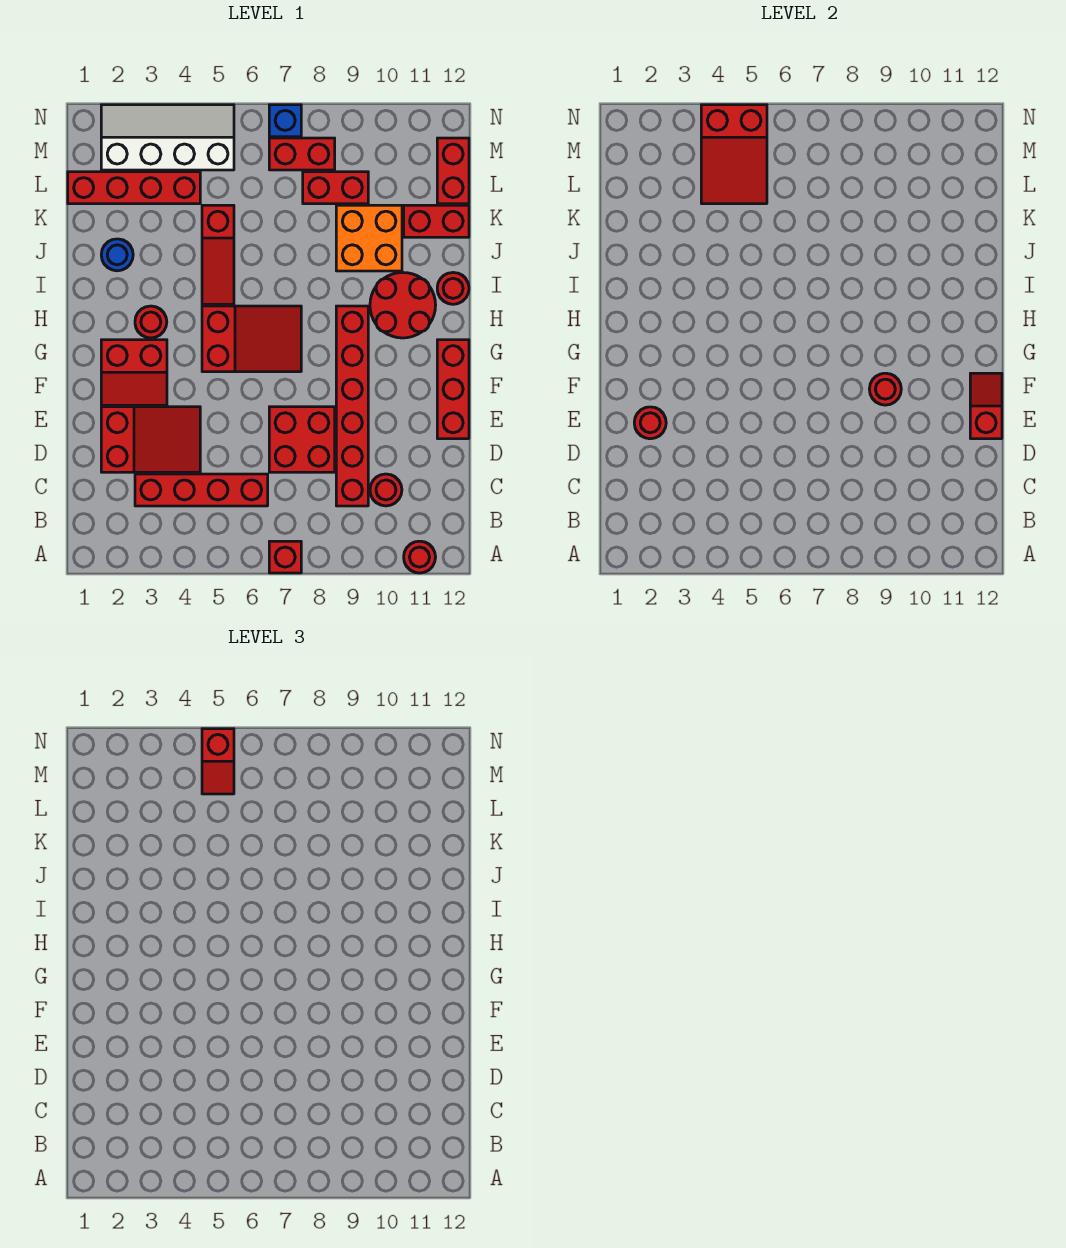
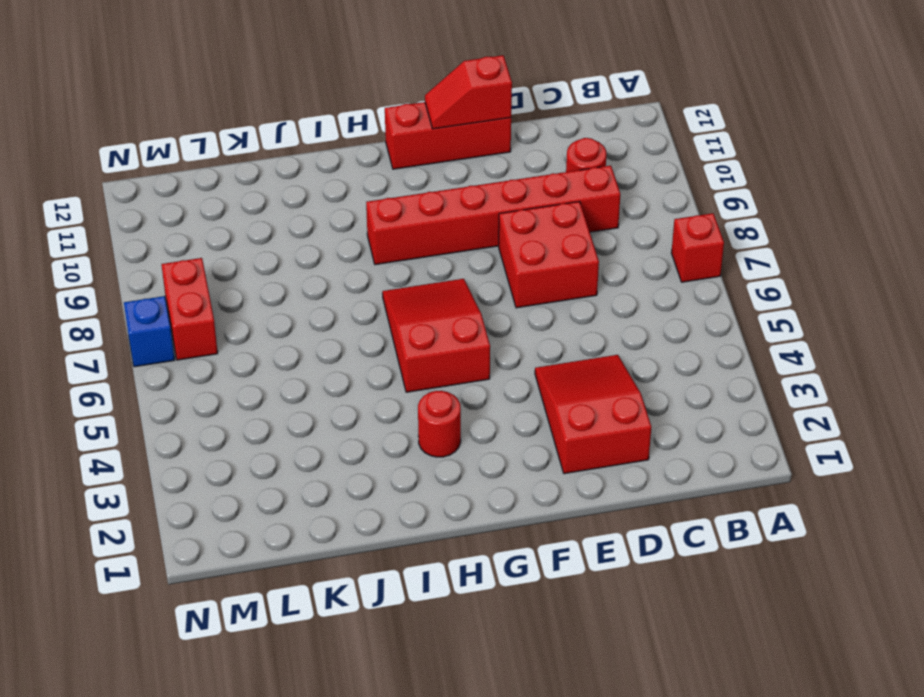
none -> red round brick A11 level 1
none -> red brick C3:C6 level 1
none -> red slope F2:G3 level 1 top G

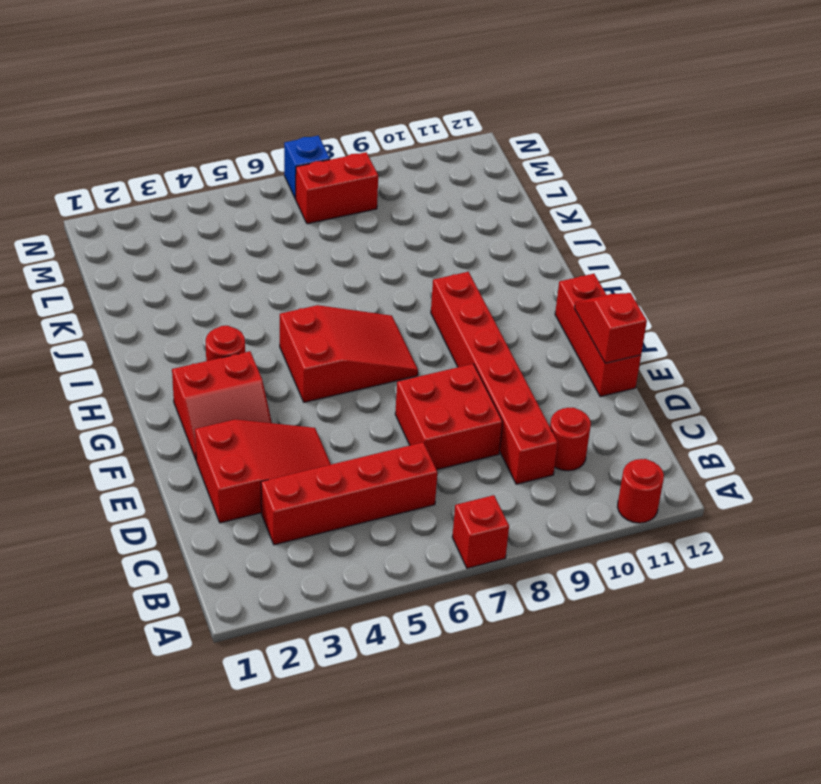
none -> red round brick H10:I11 level 1
none -> red slope I5:K5 level 1 top K
none -> red round brick I12 level 1

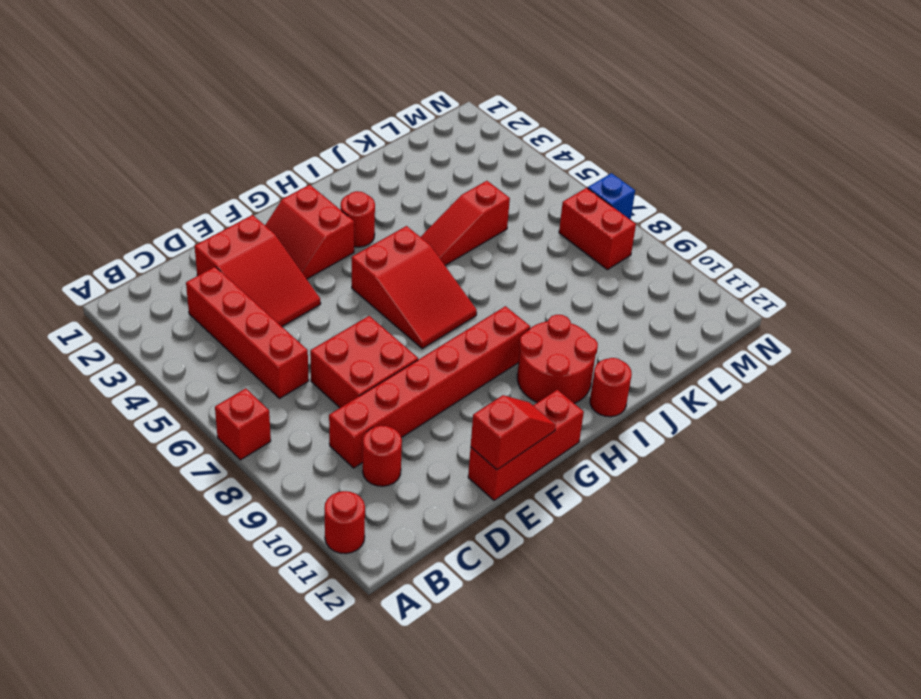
none -> blue round brick J2 level 1
none -> orange brick J9:K10 level 1
none -> red brick K11:K12 level 1

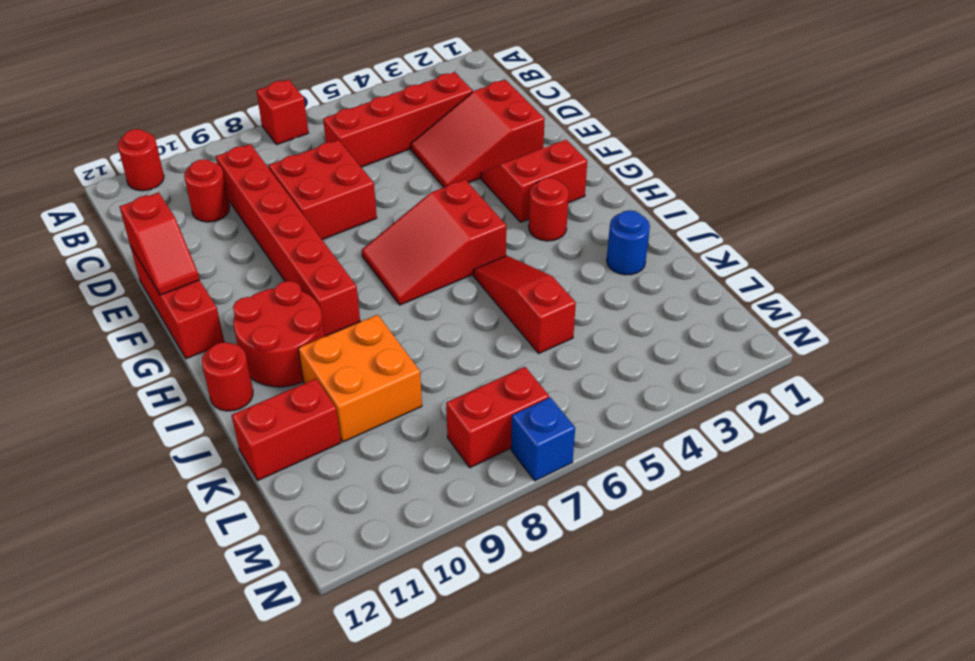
none -> red brick L1:L4 level 1
none -> red brick L8:L9 level 1
none -> red brick L12:M12 level 1

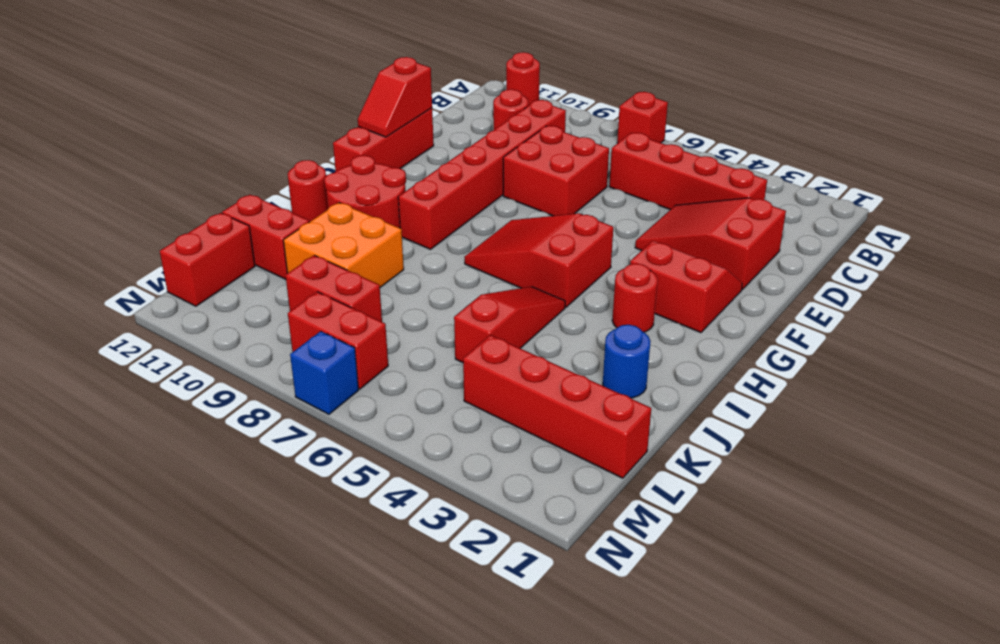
none -> white slope M2:N5 level 1 top M
none -> red round brick E2 level 2
none -> red round brick F9 level 2

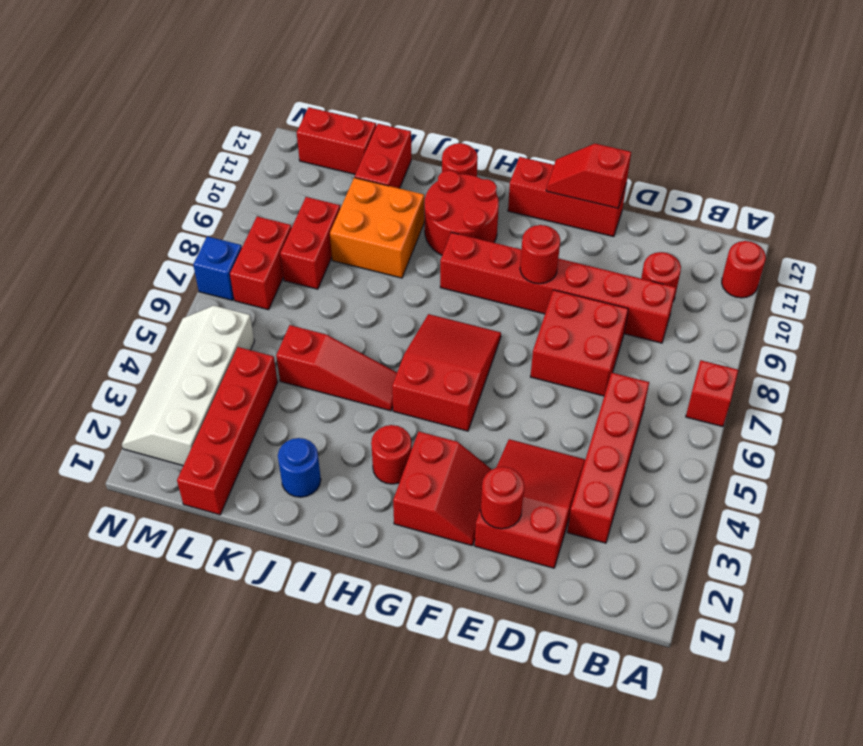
none -> red slope L4:N5 level 2 top N
none -> red slope M5:N5 level 3 top N

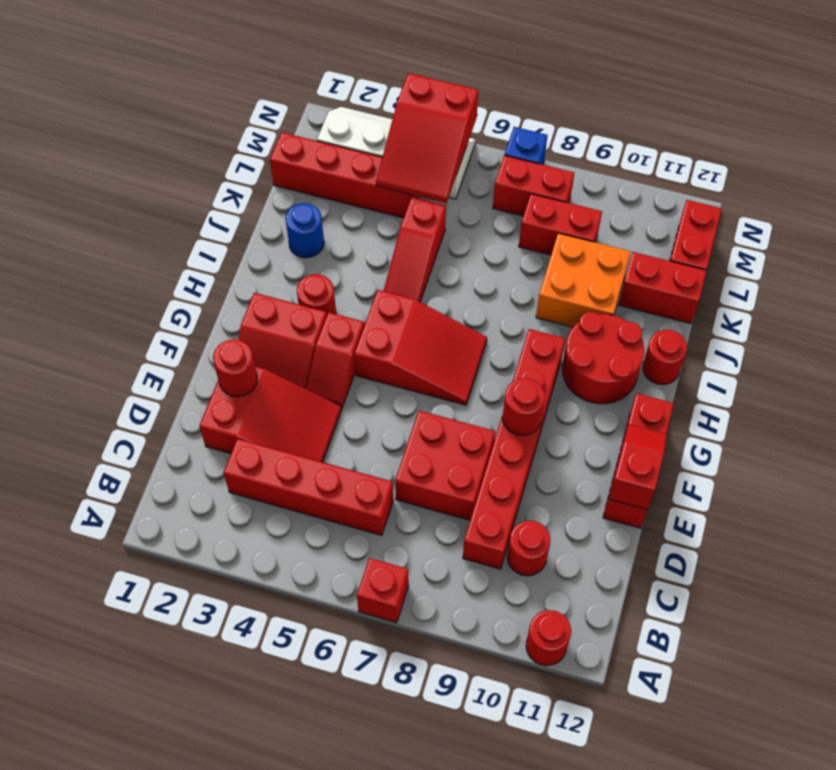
red slope F4:G4 level 1 top G -> red slope M5:N5 level 3 top N

